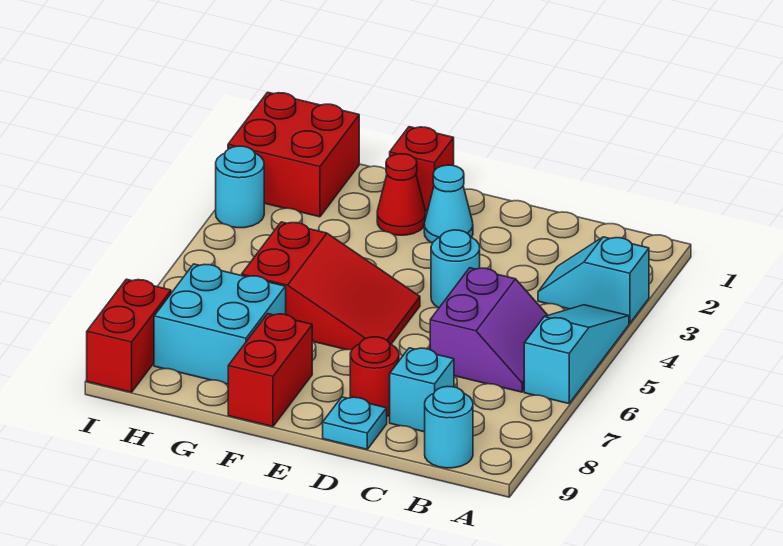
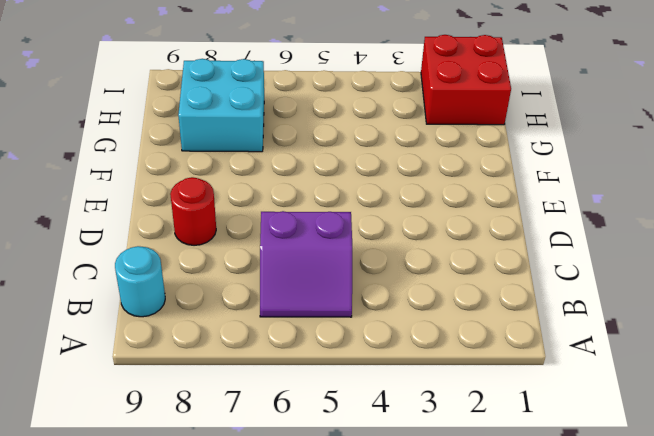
none -> cyan slope A3:B3 level 1 top A
none -> cyan slope A4:A6 level 1 top 6
none -> cyan brick C8 level 1

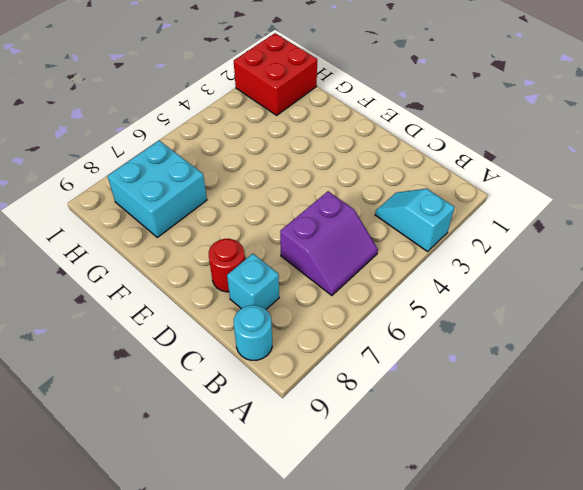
none -> cyan slope A4:A6 level 1 top 6
none -> cyan round brick D4 level 1
none -> cyan plate D9 level 1

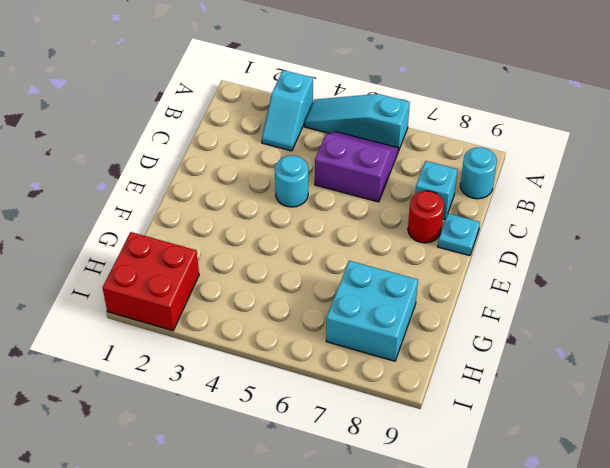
none -> cyan cone E2 level 1
none -> red slope E5:G6 level 1 top G
none -> red brick F1 level 1

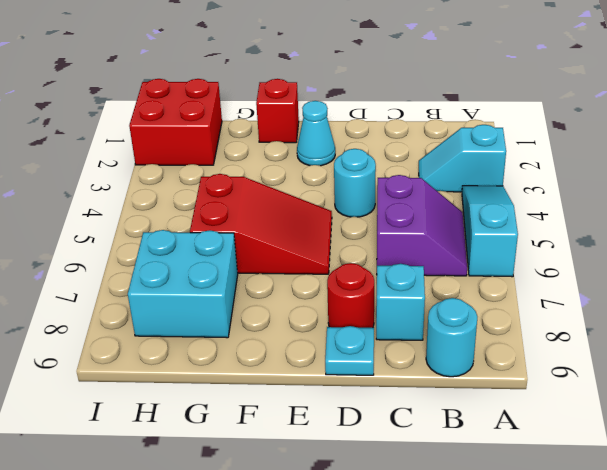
none -> red cone F2 level 1
none -> red brick F8:F9 level 1
none -> cyan round brick I3 level 1

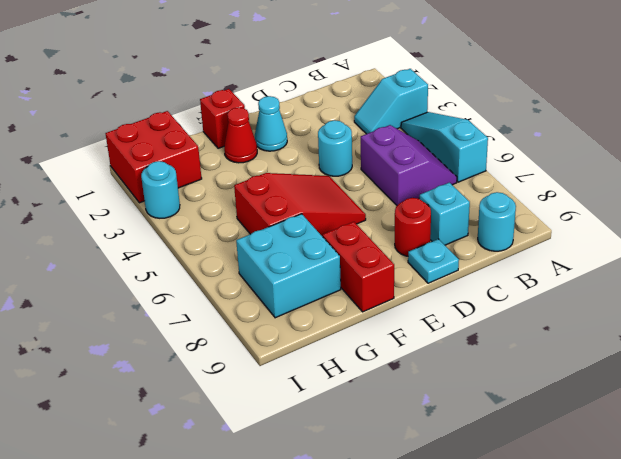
none -> red brick I8:I9 level 1

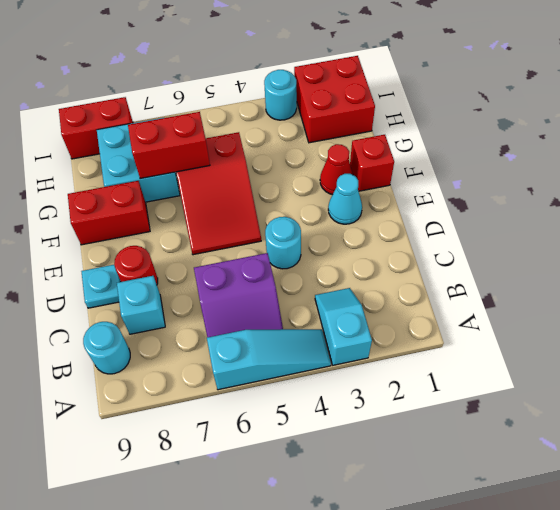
red brick G6:G7 level 2 -> none

